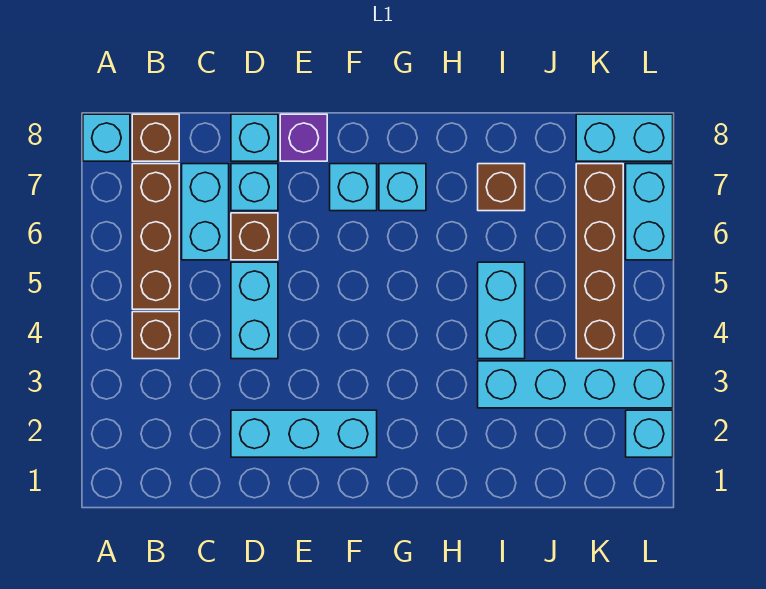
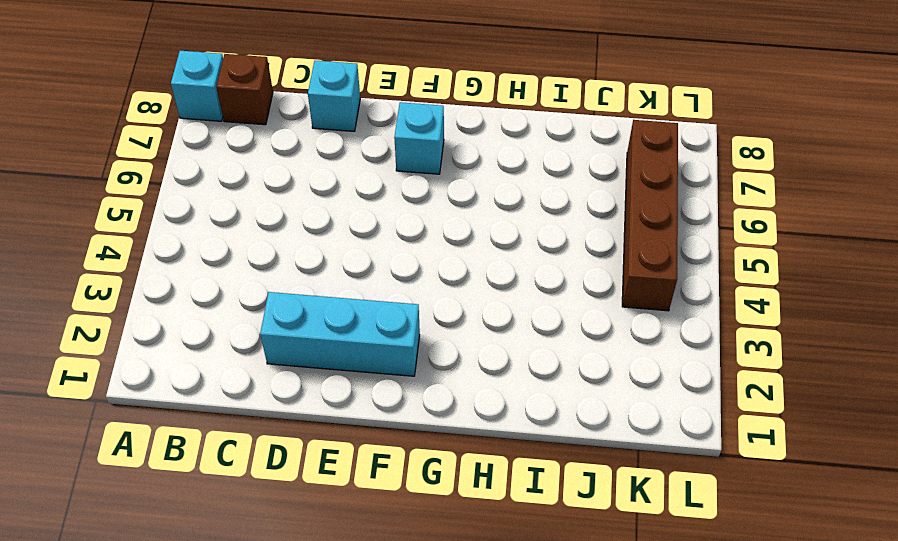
none -> brown brick B4 level 1
none -> brown brick B5:B7 level 1
none -> cyan brick C6:C7 level 1

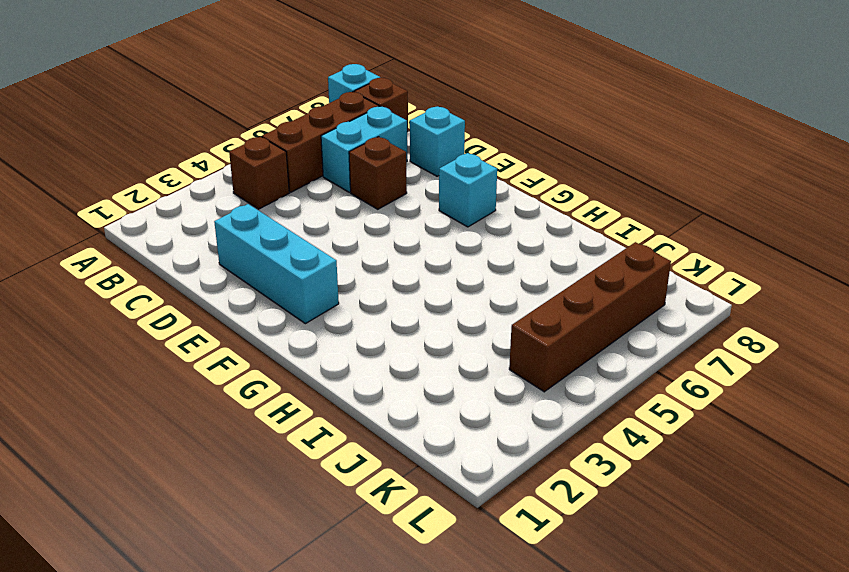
none -> cyan brick D4:D5 level 1
none -> cyan brick D7 level 1
none -> purple brick E8 level 1

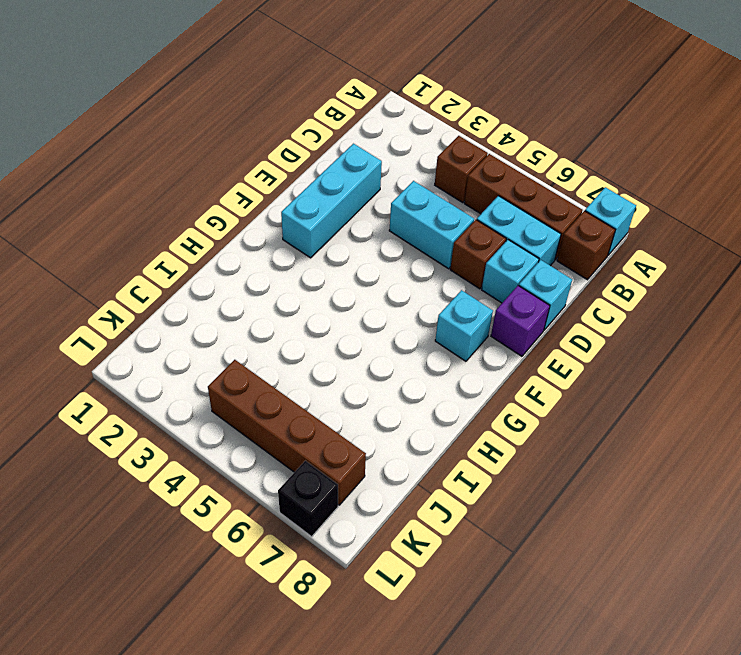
black brick L7 level 1 -> cyan brick L6:L7 level 1
none -> cyan brick G7 level 1
none -> cyan brick I3:L3 level 1
none -> cyan brick I4:I5 level 1

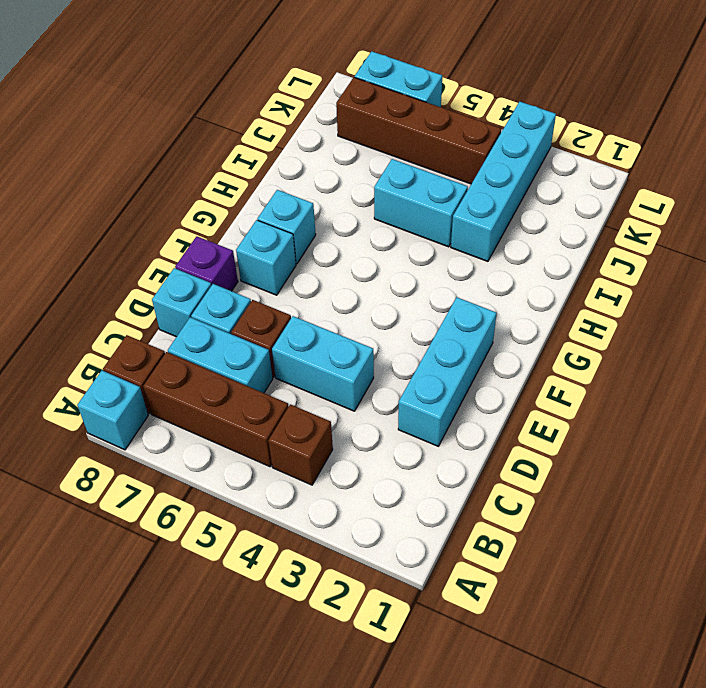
none -> brown brick I7 level 1
none -> cyan brick K8:L8 level 1
none -> cyan brick L2 level 1

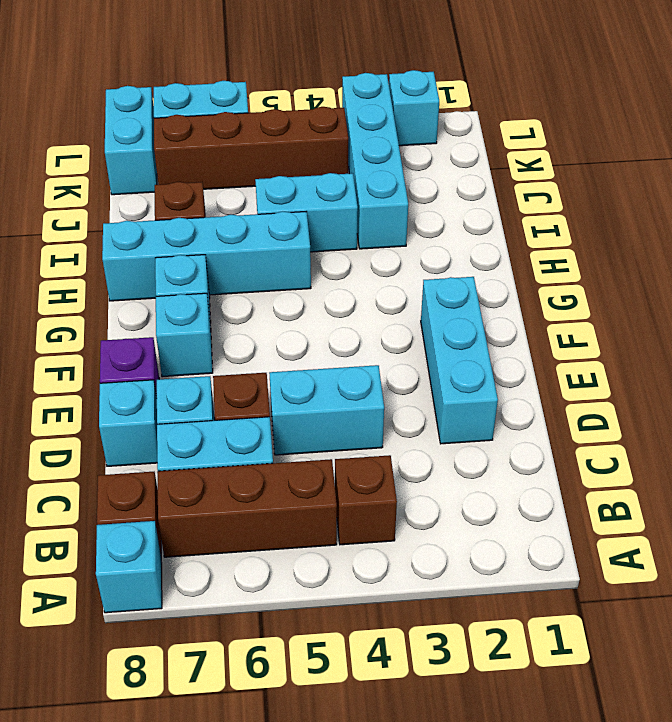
cyan brick H5:H8 level 1 -> none

